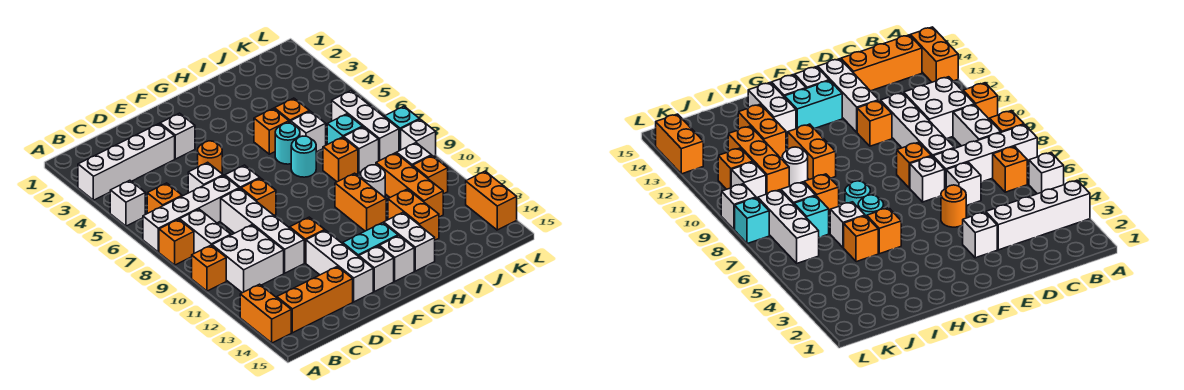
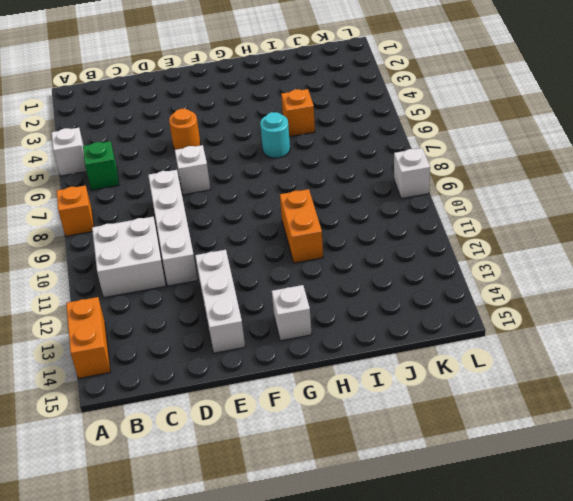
green brick B6 level 1 -> orange brick B6 level 1
none -> white brick A3:D3 level 1
none -> white brick A7:D7 level 1
none -> orange brick A10 level 1
none -> white brick B8:B9 level 1

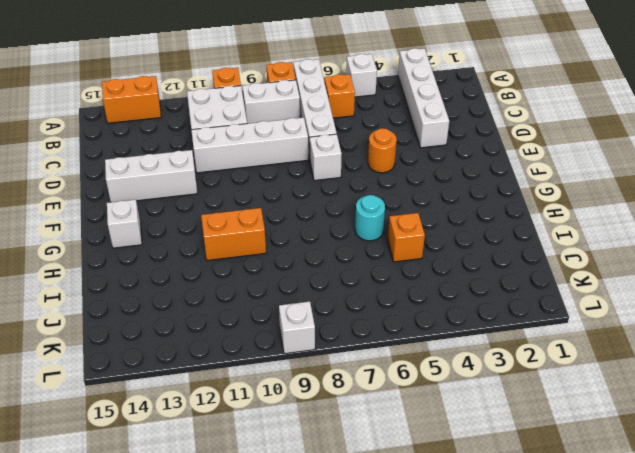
none -> orange brick B14:D14 level 1
none -> white brick D6 level 1
none -> white brick E3 level 1
none -> orange brick E8 level 1

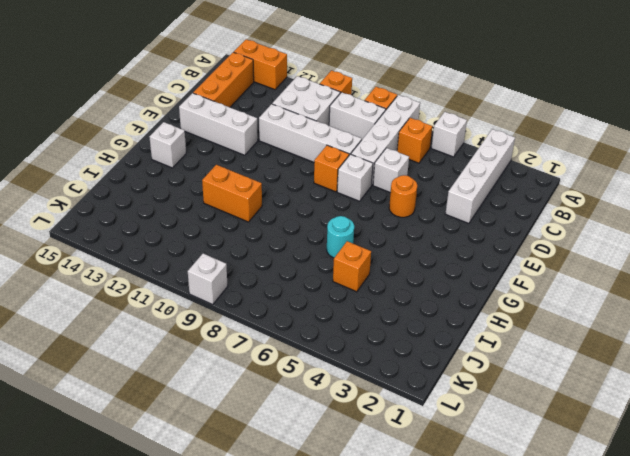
none -> white brick E3 level 1
none -> orange brick E11 level 1
none -> cyan brick F13:G13 level 1
none -> white brick F14 level 1

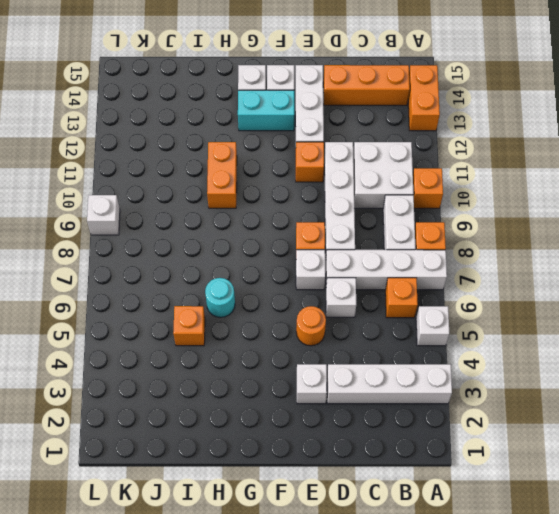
none -> orange brick H5 level 1
none -> cyan round brick H7 level 1
none -> white brick H13:H14 level 1
none -> white brick I6 level 1

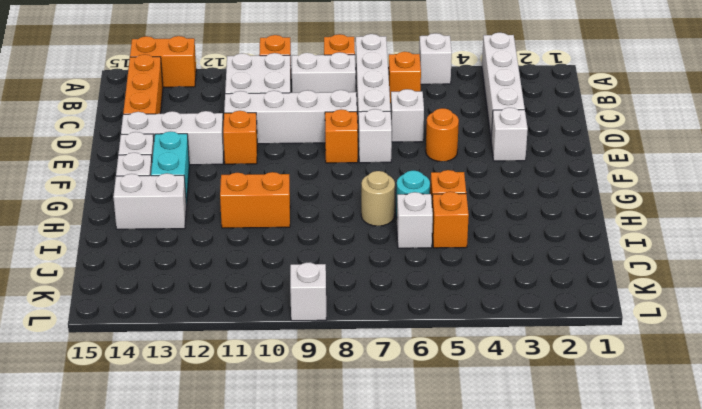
tan round brick H7 level 1 -> cyan round brick H7 level 1
none -> orange brick I8 level 1
none -> white round brick I10 level 1
none -> orange brick I12:I13 level 1
none -> cyan brick J7 level 1

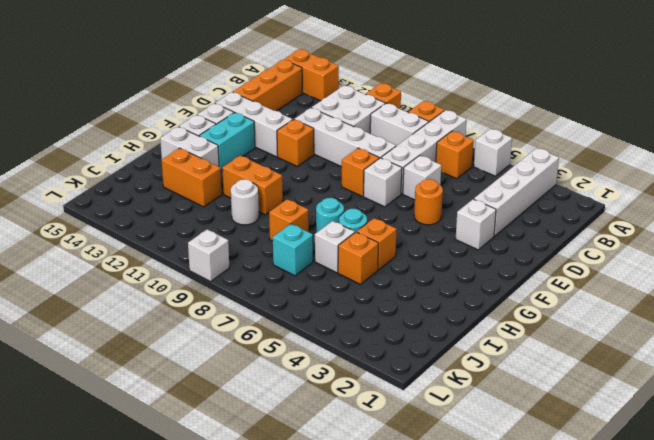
none -> white brick J8 level 1
none -> orange brick J10:J12 level 1
none -> white brick K6:K8 level 1
none -> white brick K10 level 1

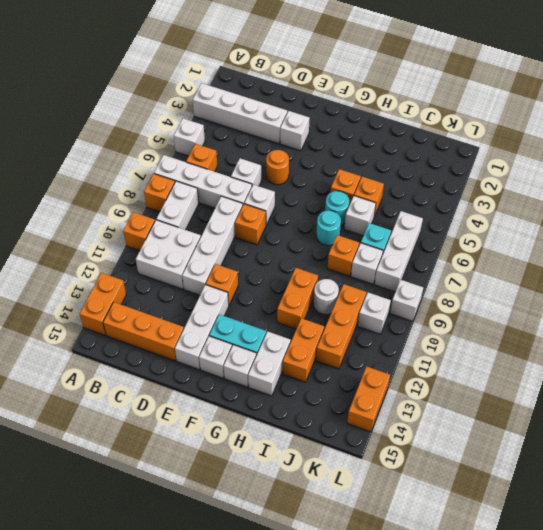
none -> orange brick K11 level 1
none -> cyan brick L8 level 1

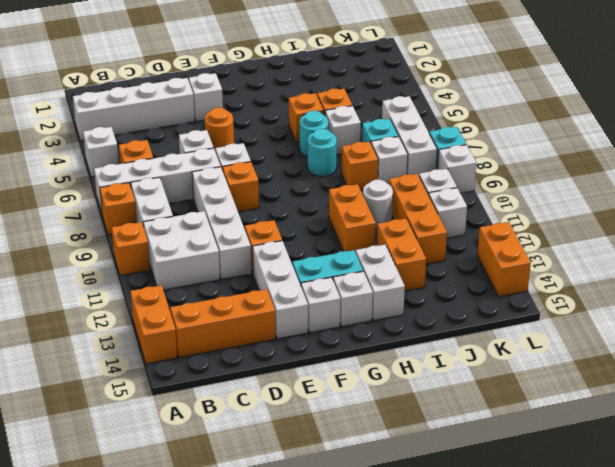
white brick K11 level 1 -> orange brick K11 level 1

